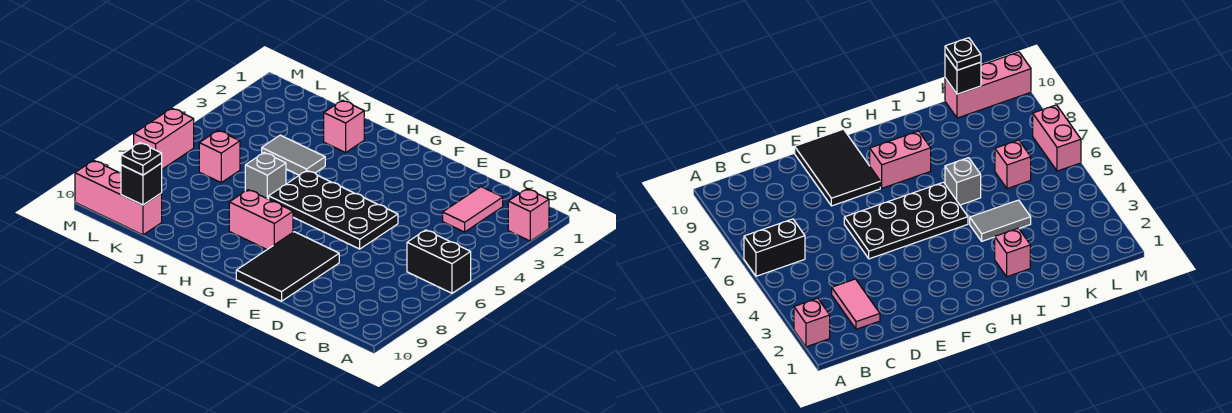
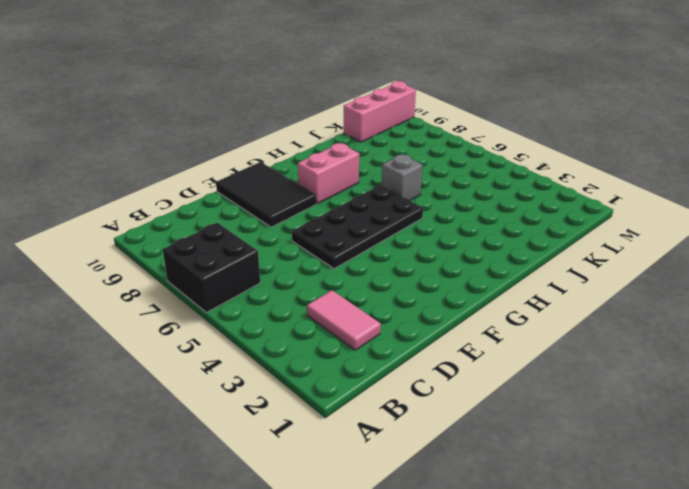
black brick A6:B7 level 1 -> black brick A6:B6 level 1
none -> pink brick A2 level 1
none -> pink brick I2 level 1
none -> grey tile I4:J4 level 1

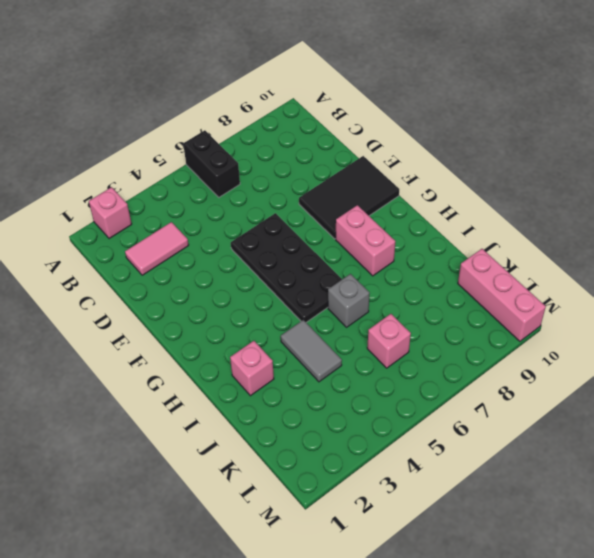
none -> pink brick M6:M7 level 1
none -> black brick K10 level 2
none -> black plate K10 level 3

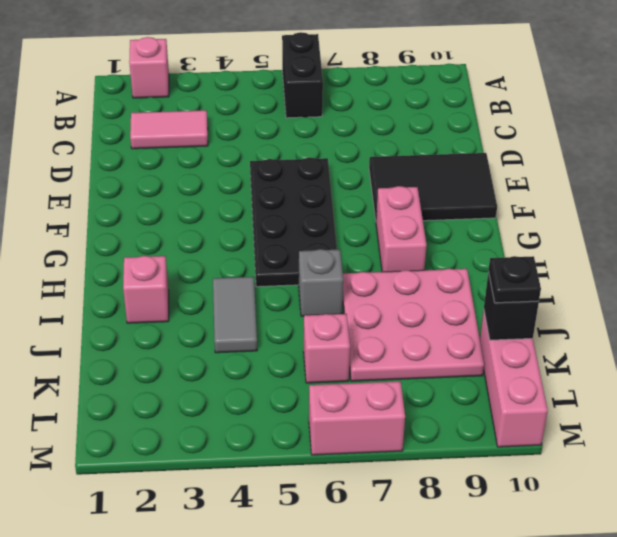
pink plate I7:K9 level 1 -> none

